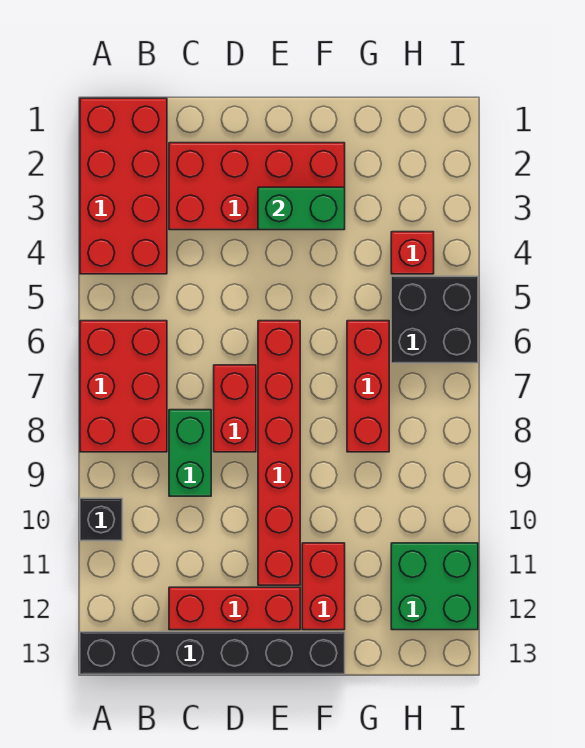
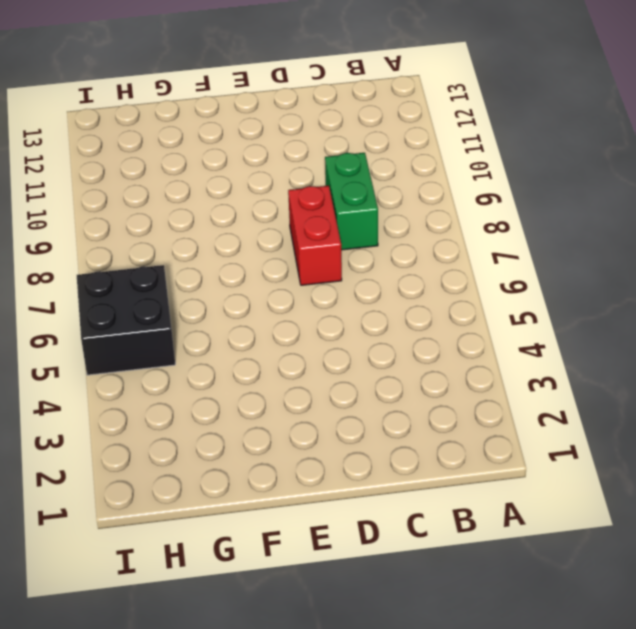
none -> red brick A1:B4 level 1
none -> red brick A6:B8 level 1
none -> black brick A10 level 1

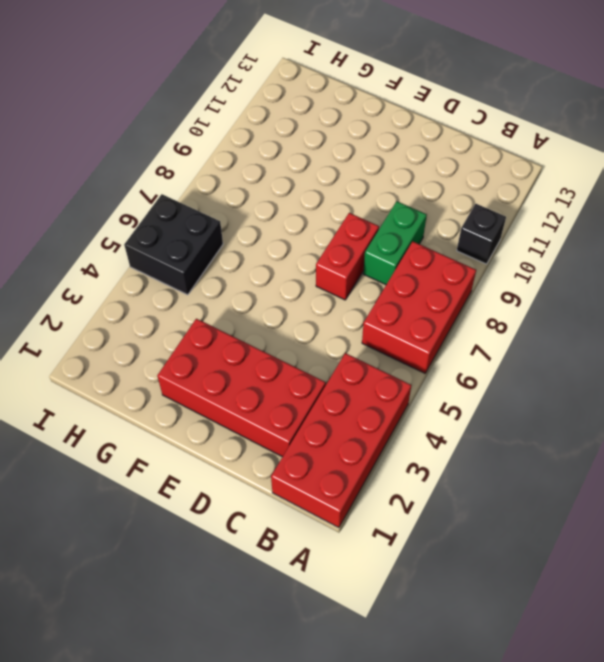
none -> black brick A13:F13 level 1
none -> red brick C12:E12 level 1
none -> red brick E6:E11 level 1

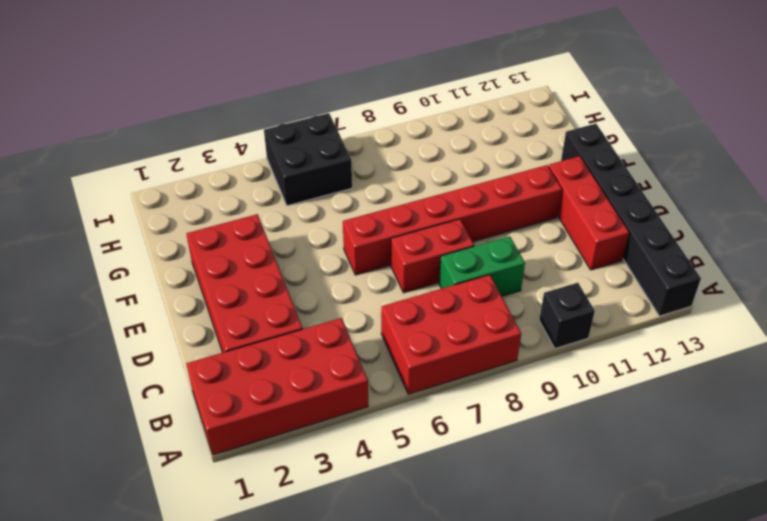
none -> red brick F11:F12 level 1
none -> red brick G6:G8 level 1
none -> red brick H4 level 1

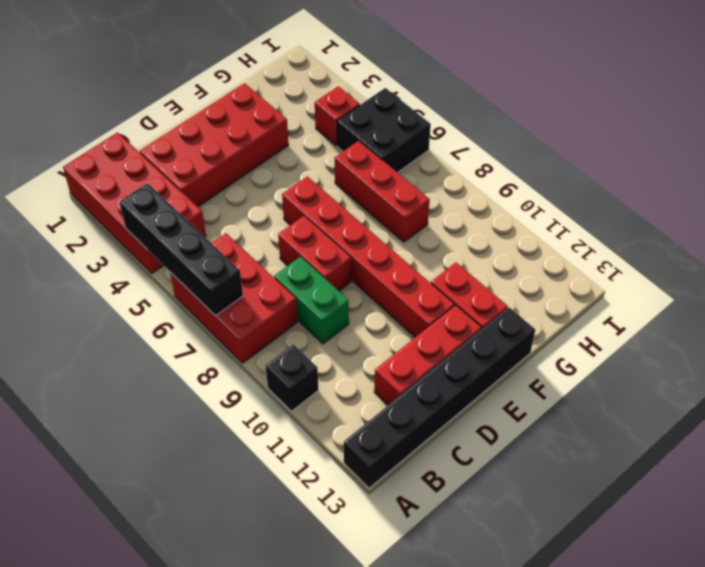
black brick A4:A7 level 2 -> none
none -> green brick H11:I12 level 1
none -> green brick E3:F3 level 2

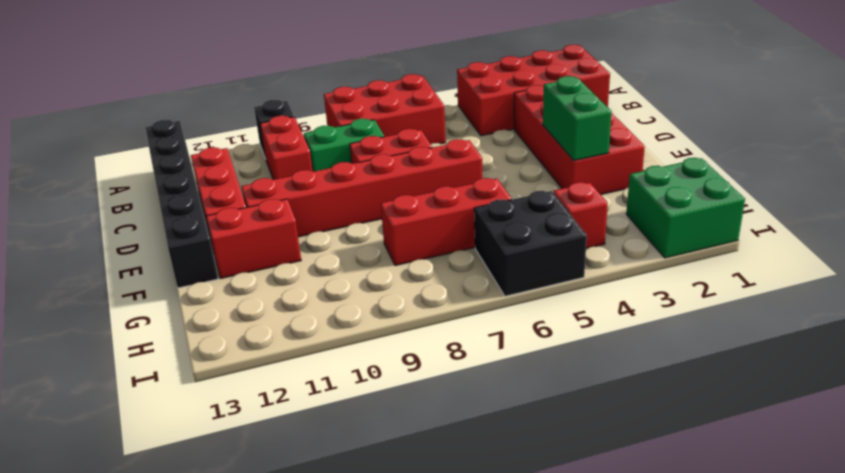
red brick B10:C10 level 1 -> none
green brick H1:I2 level 1 -> green brick H11:I12 level 1

